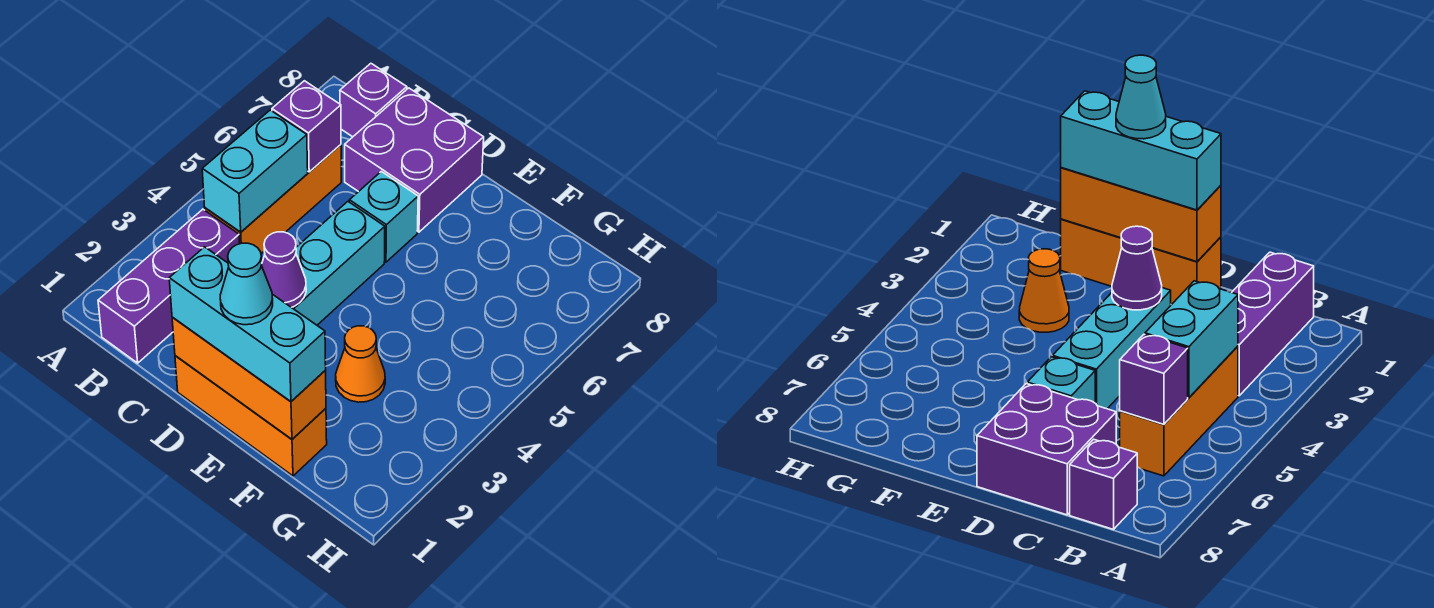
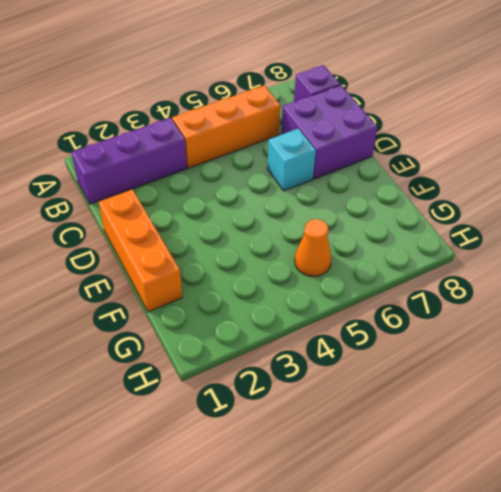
orange cone G5 level 1 -> orange cone F3 level 1
none -> cyan brick D3:D5 level 1
none -> cyan brick B4:B5 level 2
none -> purple brick B6 level 2

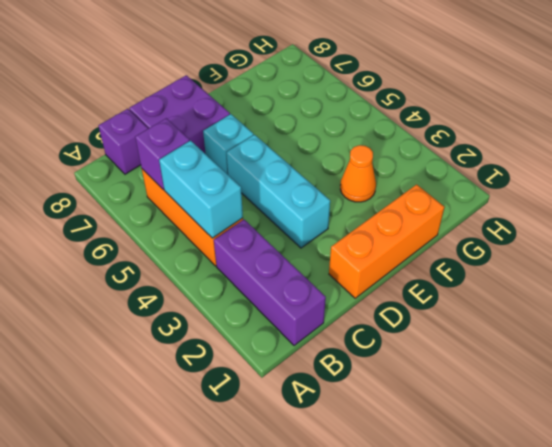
none -> orange brick D1:F1 level 2
none -> purple cone D3 level 2
none -> cyan brick D1:F1 level 3

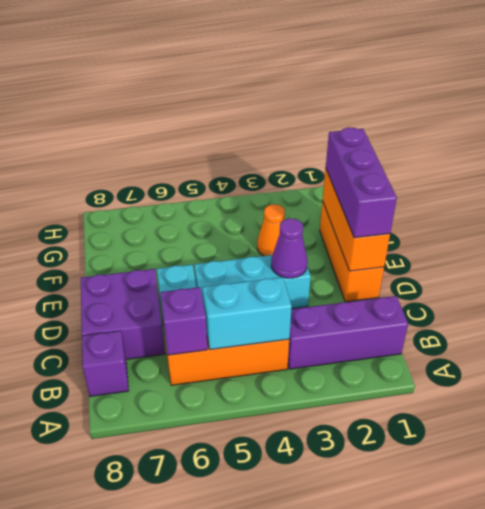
purple brick D1:F1 level 3 -> cyan brick D1:F1 level 3
none -> cyan cone E1 level 4

